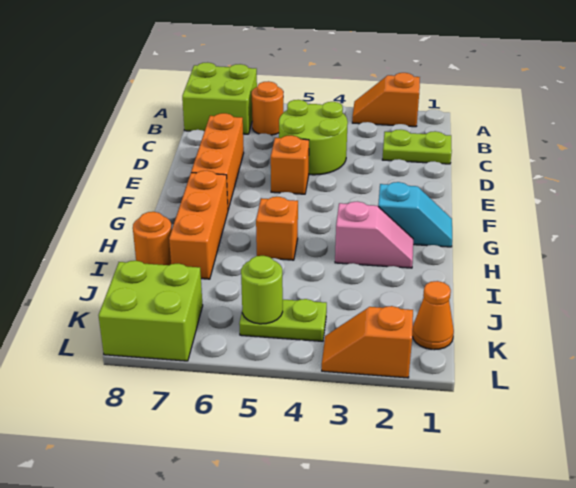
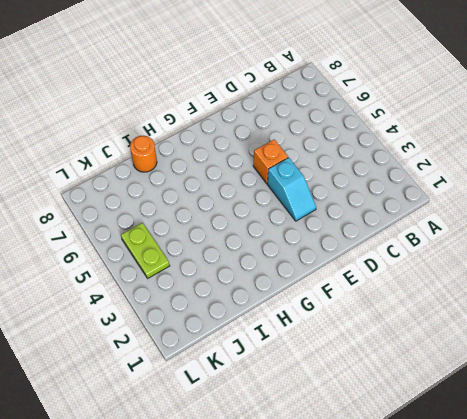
cyan slope E3:E4 level 1 top 4 -> cyan slope G1:G2 level 1 top 2
none -> orange slope A2:A3 level 1 top 2
none -> lime brick A7:B8 level 1
none -> orange round brick B6 level 1

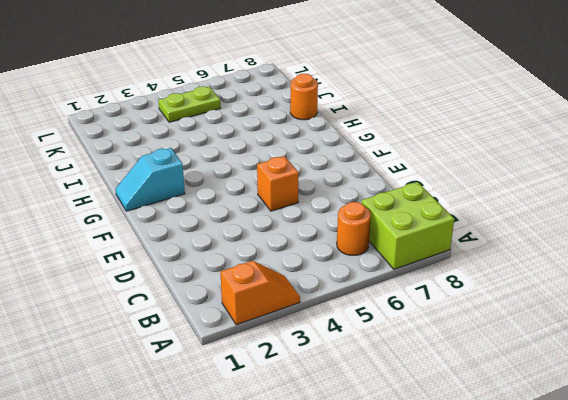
none -> lime plate C1:C2 level 1
none -> lime round brick C4:D5 level 1
none -> orange brick D7:F7 level 1

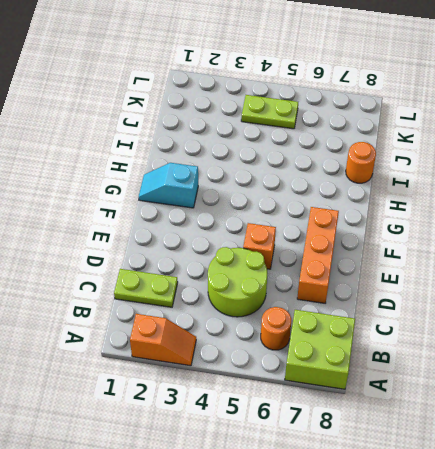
none -> orange brick G7:I7 level 1
none -> pink slope H2:H3 level 1 top 3
none -> orange brick H5 level 1

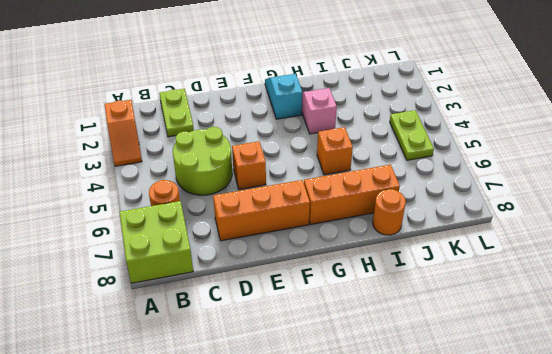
none -> orange cone K1 level 1
none -> lime brick K7:L8 level 1
none -> orange slope L2:L3 level 1 top 2

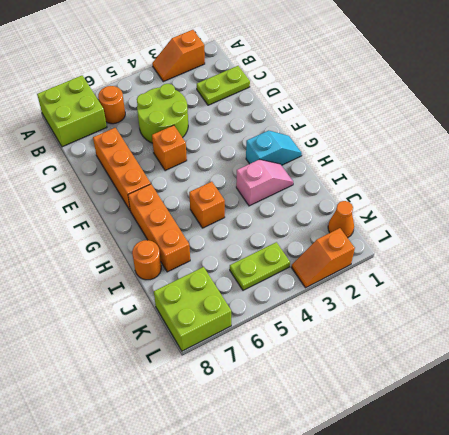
none -> lime round brick K5 level 2

